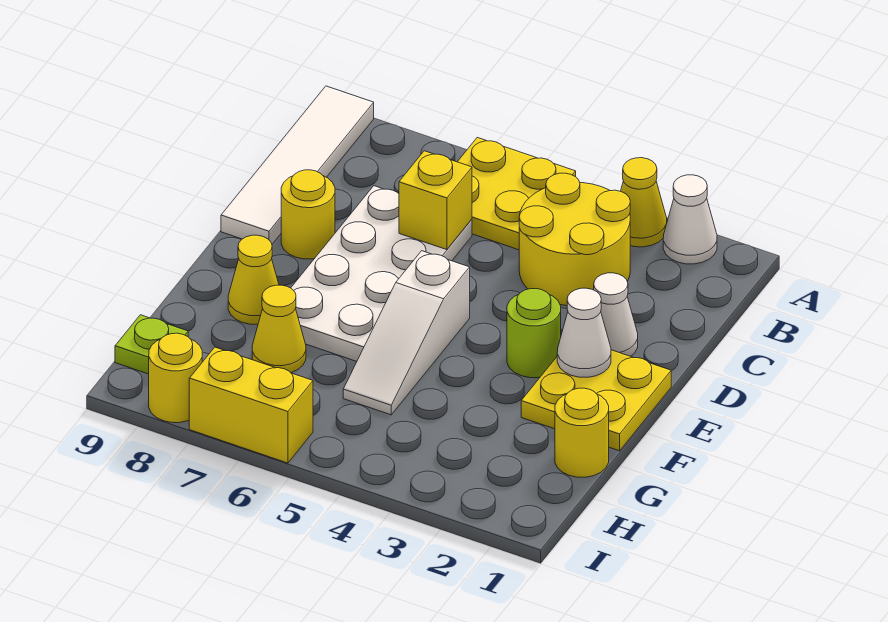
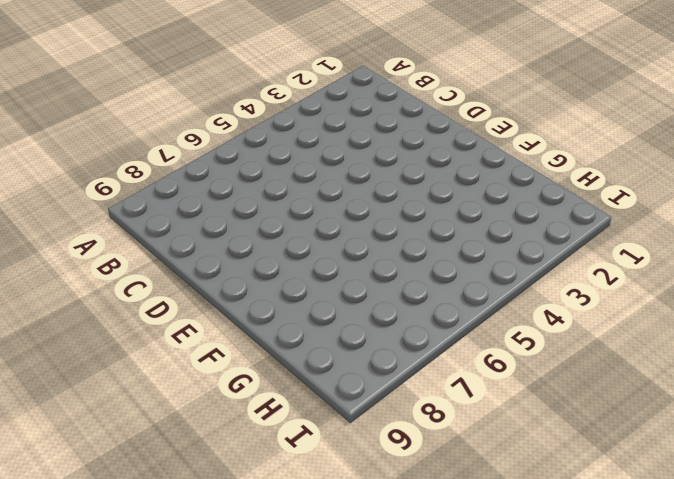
none -> white cone A2 level 1
none -> yellow cone A3 level 1
none -> yellow plate A5:B6 level 1

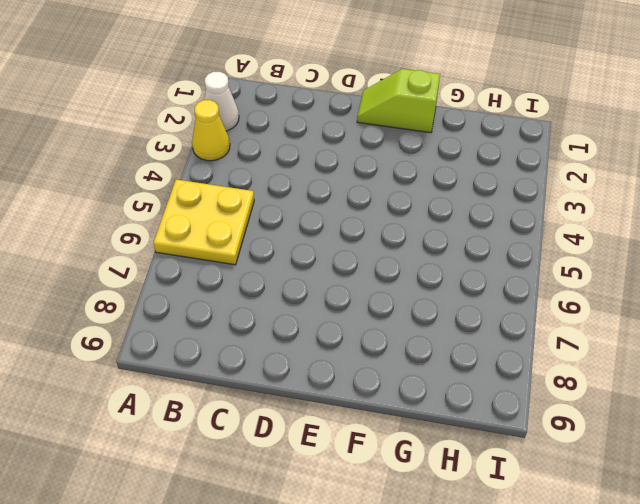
lime slope E1:F1 level 1 top F -> yellow plate E1:F2 level 1
none -> white tile A9:D9 level 1
none -> yellow round brick B3:C4 level 1
none -> white plate C6:F7 level 1

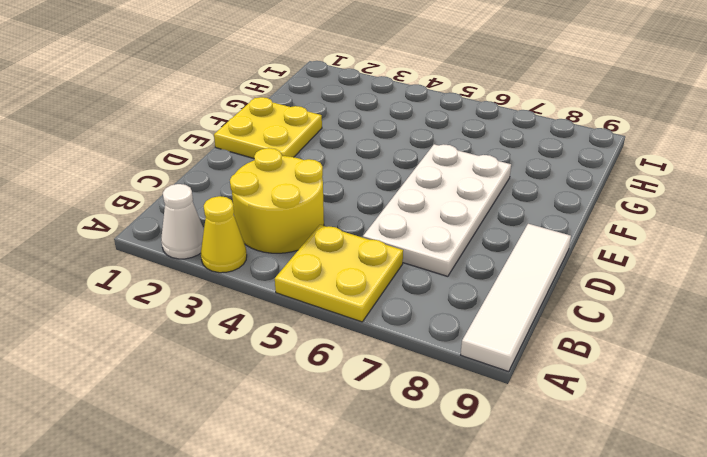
none -> white cone D2 level 1
none -> yellow round brick D8 level 1
none -> lime round brick E3 level 1

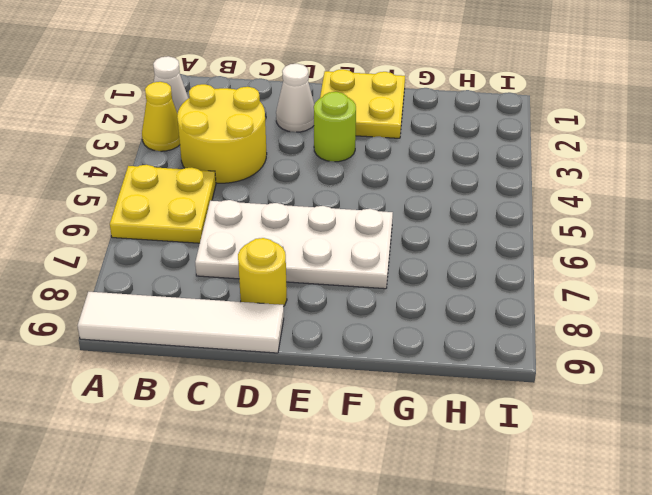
none -> white slope E5:G5 level 1 top E
none -> yellow cone F8 level 1
none -> yellow round brick G1 level 1

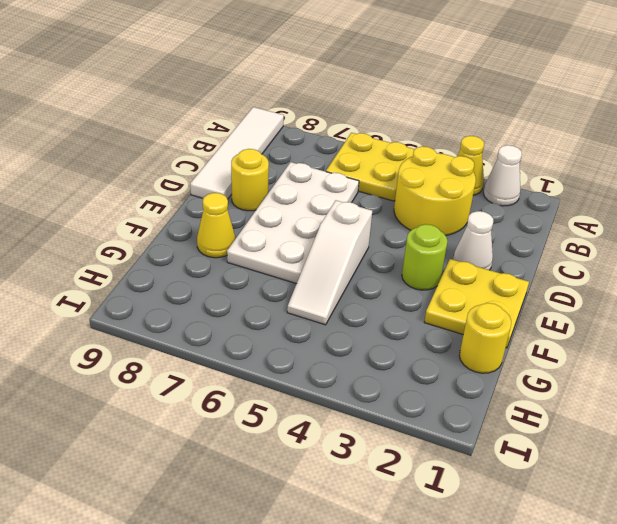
none -> yellow cone G7 level 1
none -> lime plate H9 level 1
none -> yellow brick I6:I7 level 1

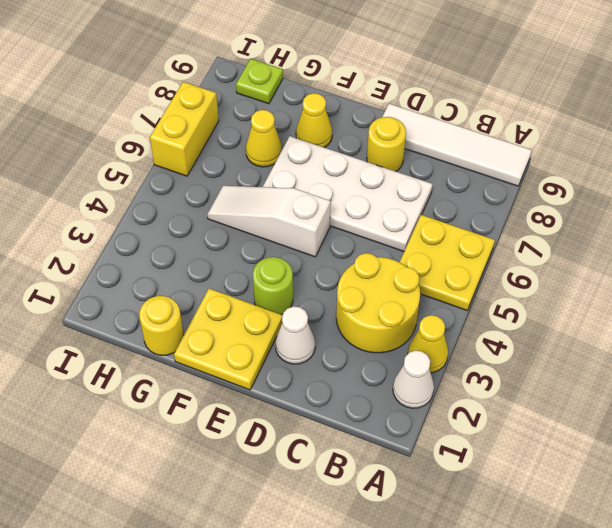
none -> yellow round brick I8 level 1
none -> yellow brick C6 level 2
none -> white cone E2 level 2

